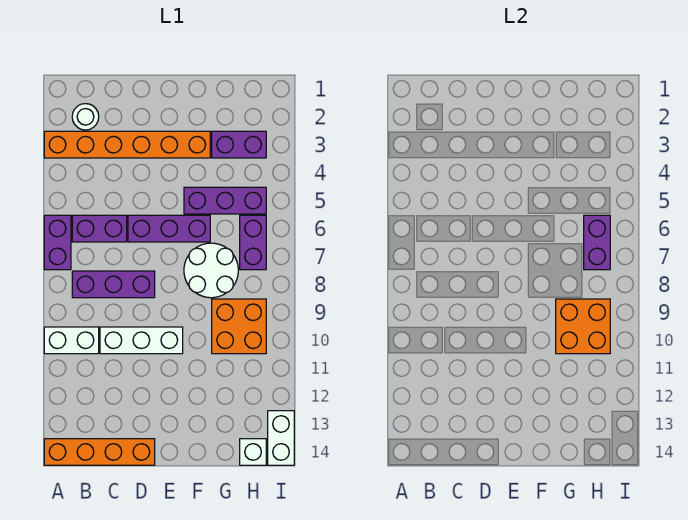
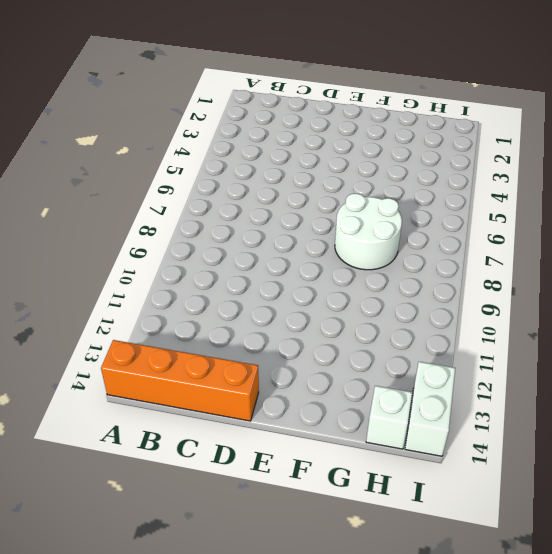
none -> orange brick A3:F3 level 1
none -> purple brick A6:A7 level 1
none -> white brick A10:B10 level 1

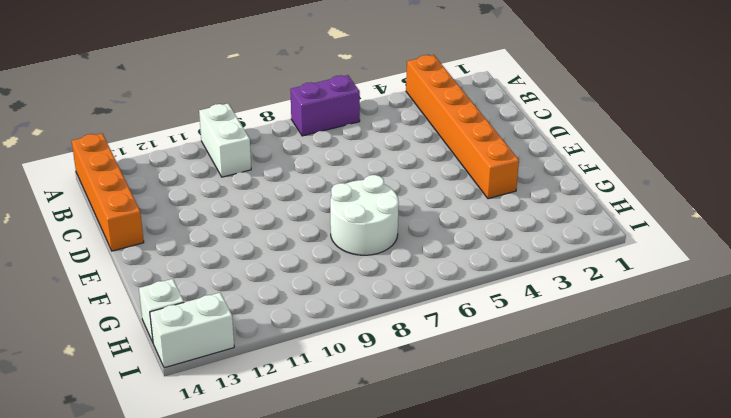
none -> white round brick B2 level 1
none -> purple brick B6:C6 level 1
none -> purple brick B8:D8 level 1

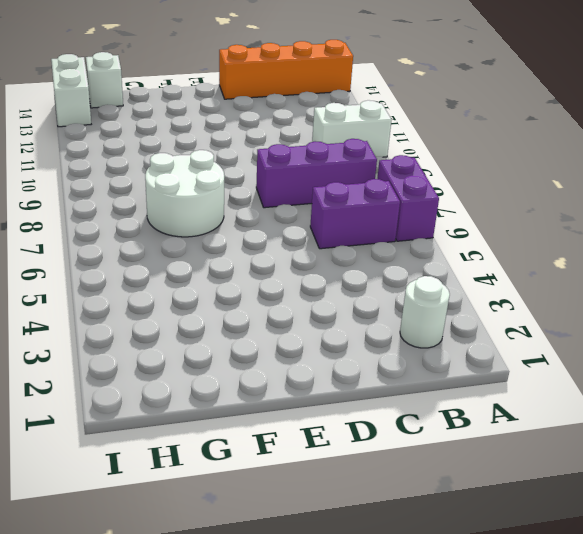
none -> orange brick A3:F3 level 1
none -> white brick C10:E10 level 1
none -> purple brick D6:F6 level 1

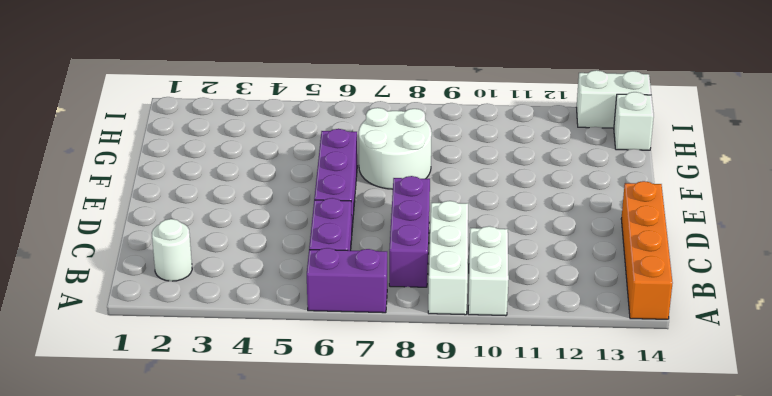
white brick A9:C9 level 1 -> white brick C10:E10 level 1
none -> orange brick A3:F3 level 1
none -> purple brick F5:H5 level 1
none -> purple brick G3:H3 level 1

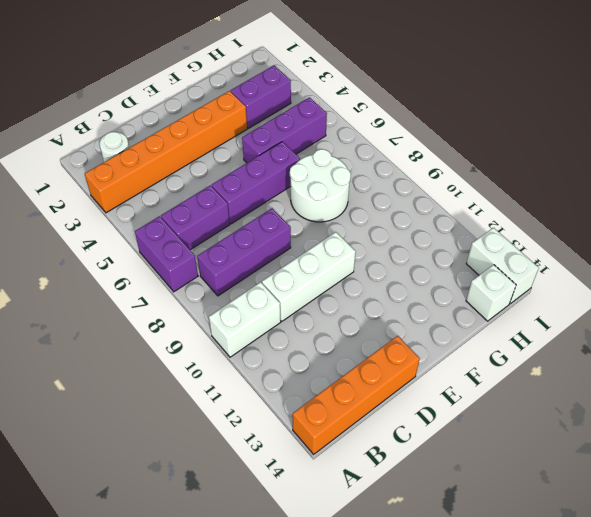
none -> orange brick G9:H10 level 1
none -> purple brick H6:H7 level 1
none -> orange brick G9:H10 level 2

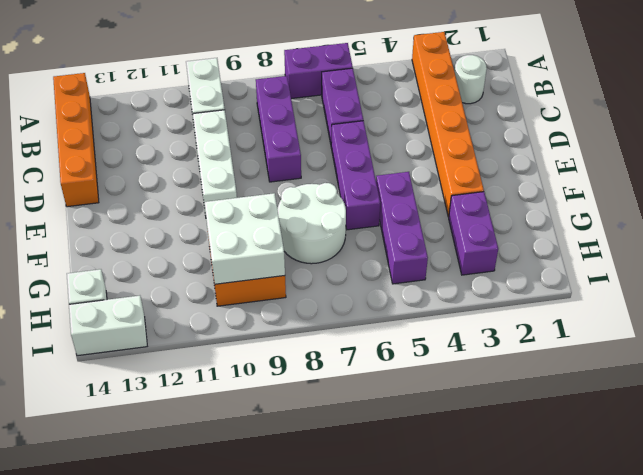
white brick G9:H10 level 2 -> orange brick G9:H10 level 2
none -> purple brick H6:H7 level 1
none -> purple brick H6:H7 level 2

